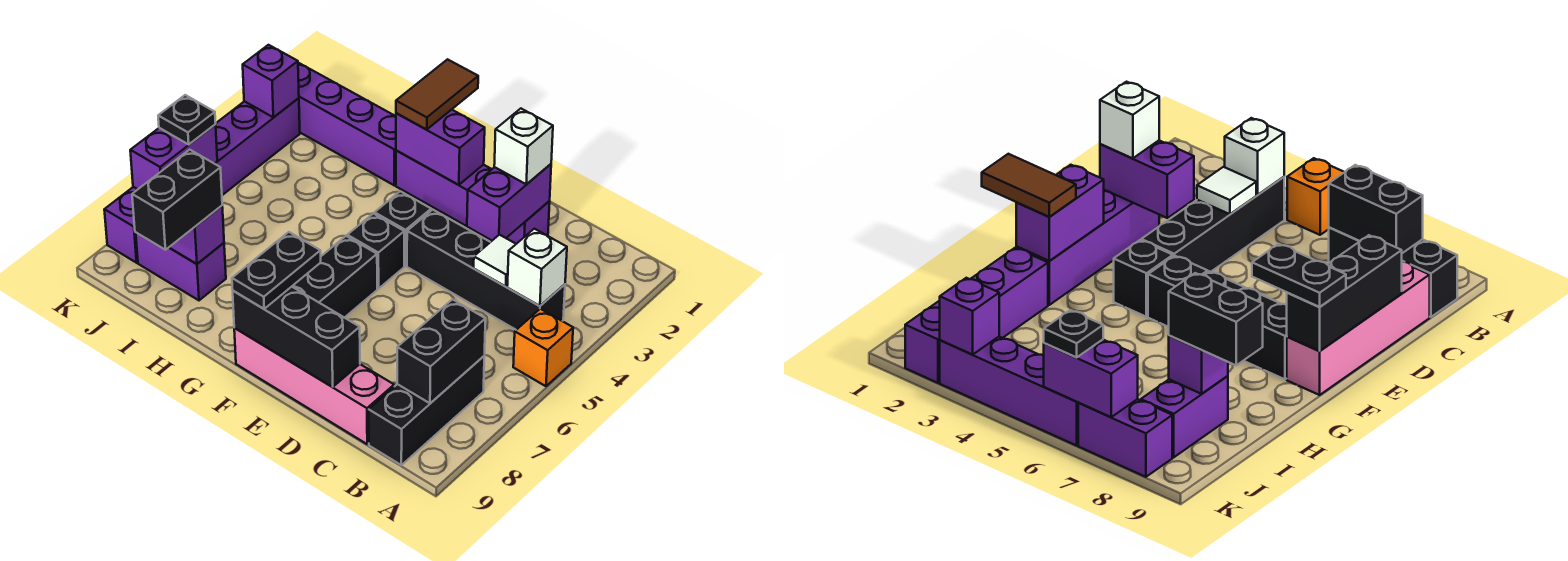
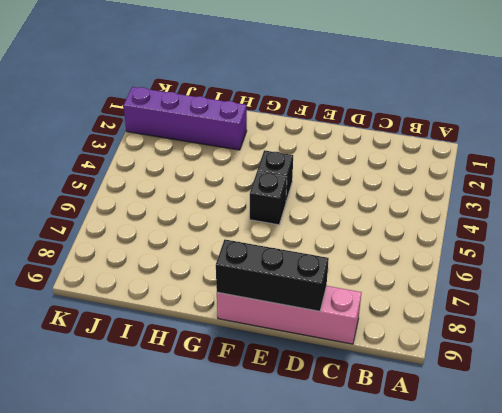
none -> orange brick A5 level 1
none -> black brick B4:E4 level 1
none -> black brick B7:B9 level 1

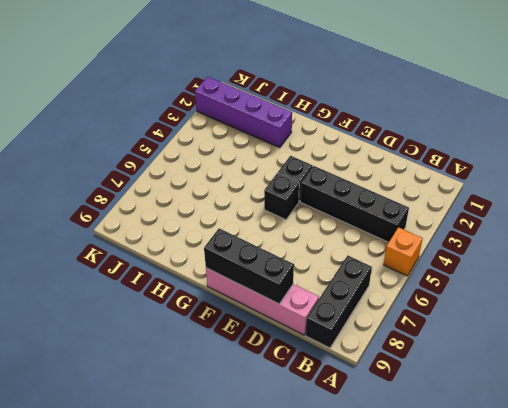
none -> purple brick D2:G2 level 1
none -> black brick F6:F8 level 1
none -> purple brick I8:J8 level 1

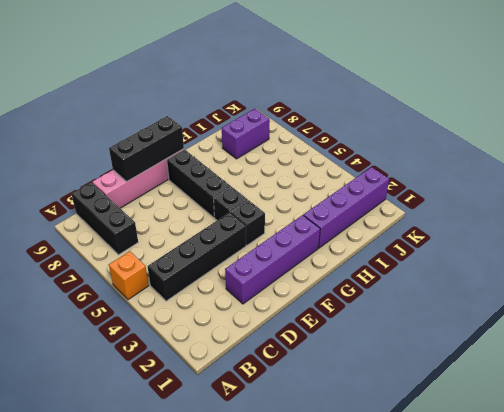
none -> purple brick K3:K6 level 1
none -> purple brick K7:K8 level 1
none -> white brick B4 level 2

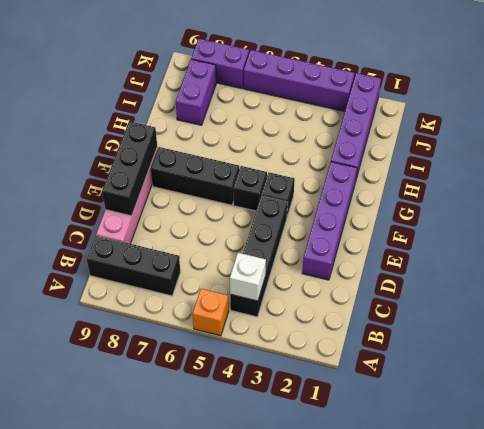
none -> black brick B7:B8 level 2
none -> white tile C4 level 2
none -> purple brick D2:D3 level 2

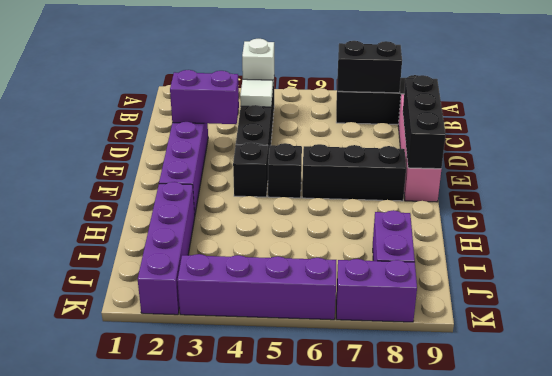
none -> orange brick A5 level 1
none -> purple brick F2:G2 level 2
none -> purple brick I8 level 2

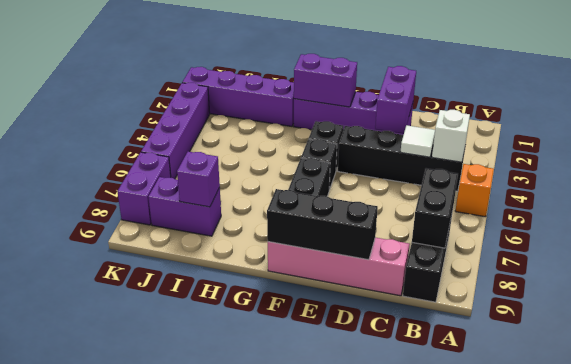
none -> purple brick K3 level 2
none -> purple brick K6:K7 level 2
none -> white brick D2 level 3

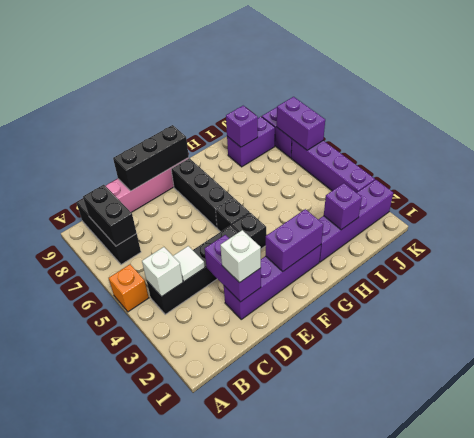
purple brick I2 level 2 -> purple brick K3 level 2
none -> black plate F8:F9 level 3
none -> brown tile G1:G2 level 3
none -> black brick I8:I9 level 3

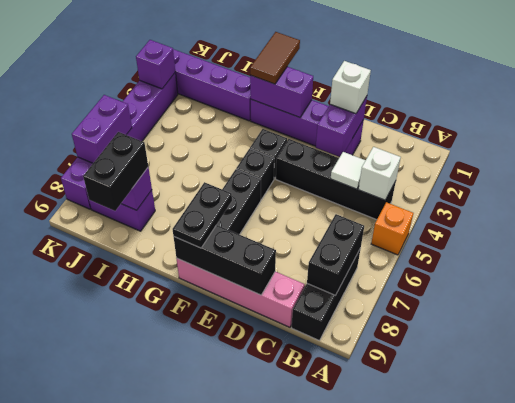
none -> black plate K6 level 3

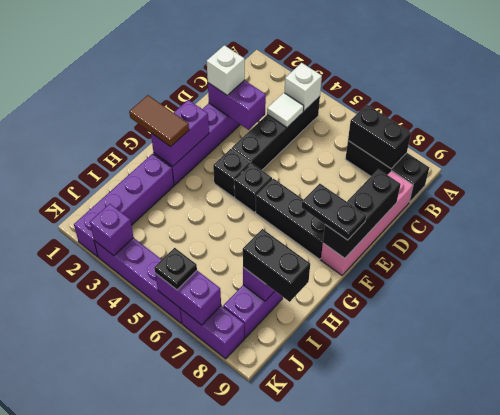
none -> orange brick A5 level 1

